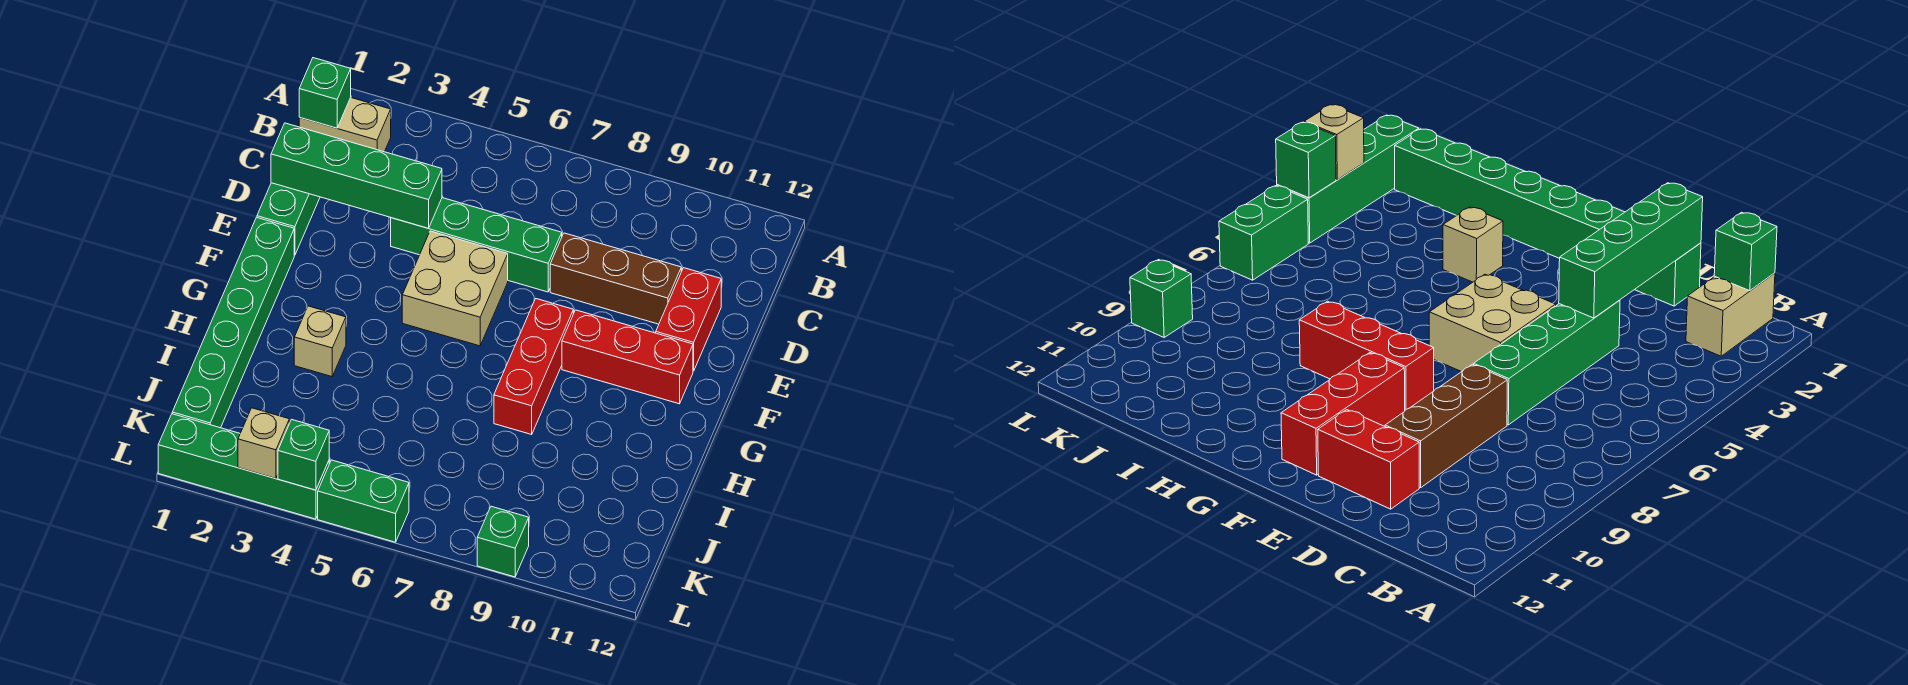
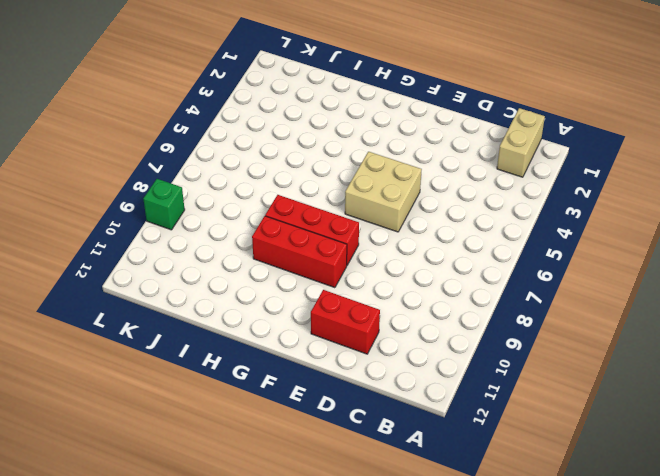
red brick F9:H9 level 1 -> red brick F9:F11 level 1
none -> green brick D1:E1 level 1
none -> green brick D4:D7 level 1
none -> brown brick D8:D10 level 1

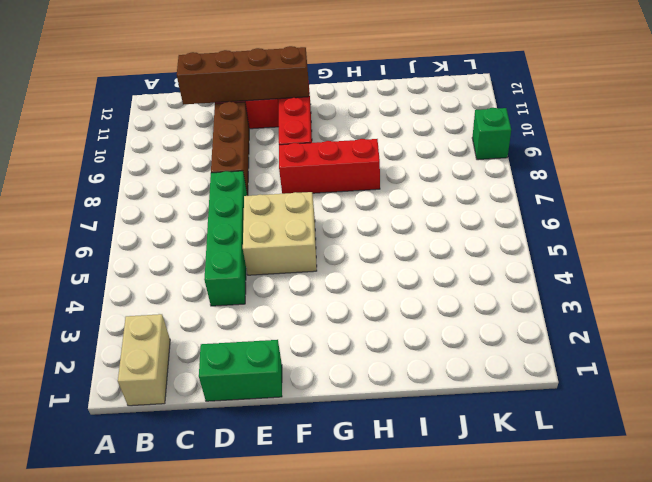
brown brick C11:F11 level 2 -> none
none -> green brick F1:K1 level 1
none -> tan brick H3 level 1
none -> green brick L1:L4 level 1

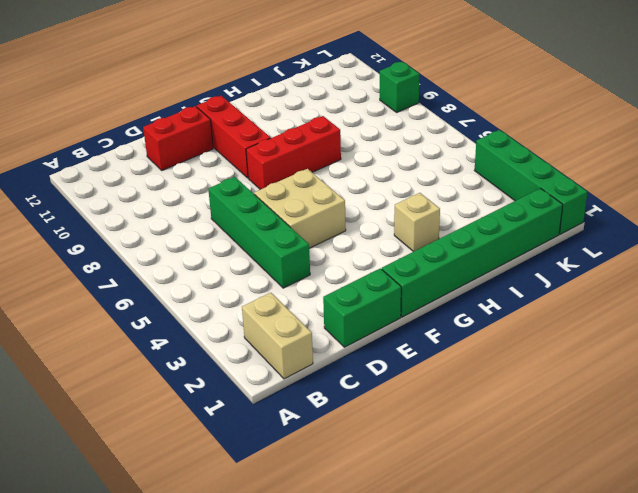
none -> brown brick D8:D10 level 1
none -> green brick L5:L6 level 1
none -> green brick B1 level 2

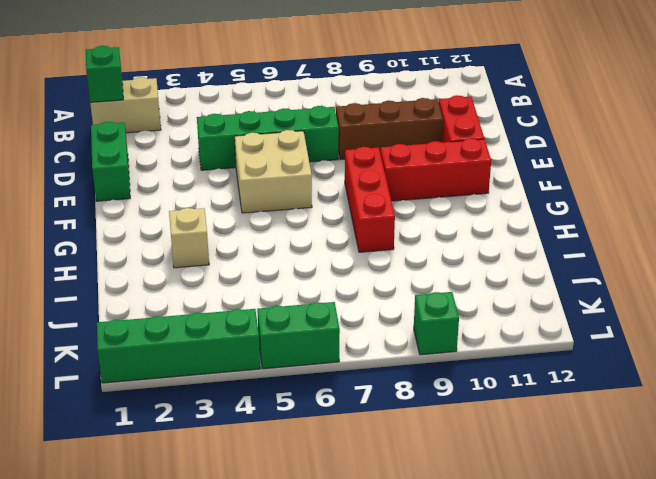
none -> green brick F1:K1 level 1
none -> green brick D1:D4 level 2
none -> tan brick L3 level 2

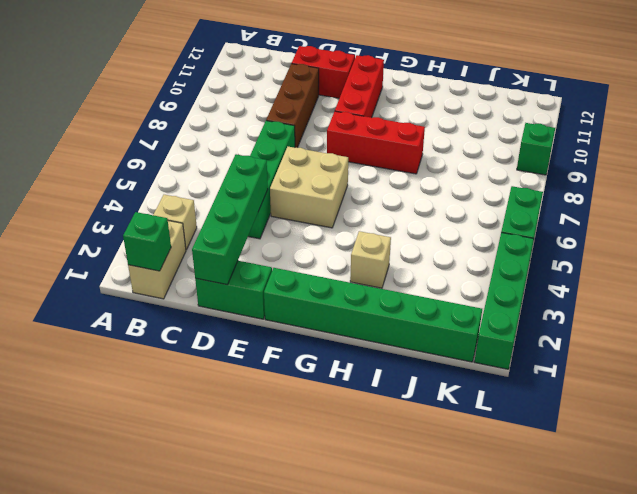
tan brick B3 level 1 -> tan brick L3 level 2
none -> green brick L4 level 2

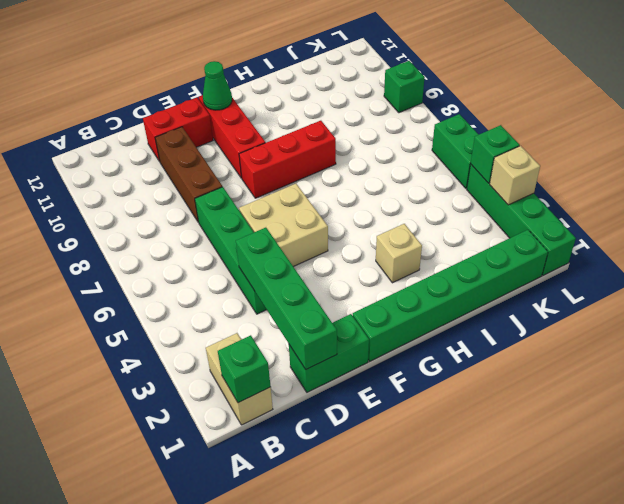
green cone F11 level 2 -> none

